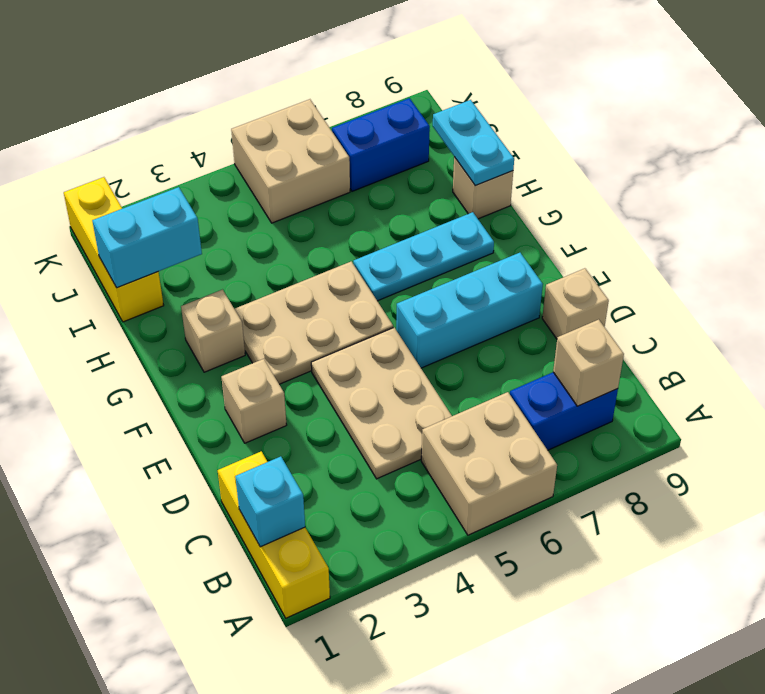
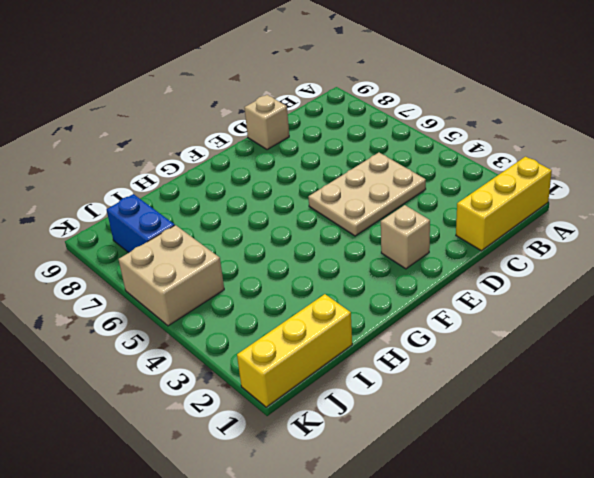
none -> tan brick A5:B6 level 1
none -> blue brick B7:B8 level 1
none -> cyan brick E6:E8 level 1

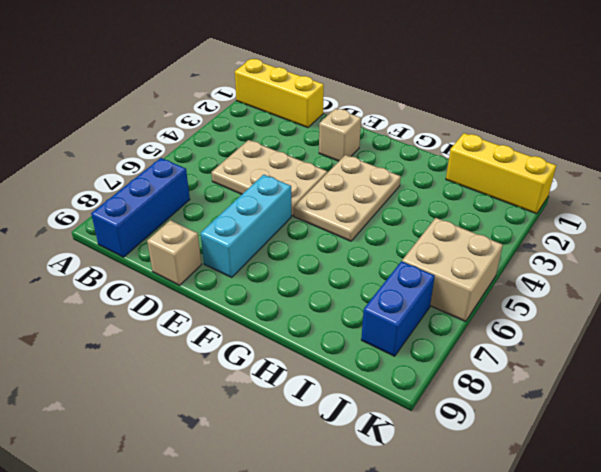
blue brick B7:B9 level 1 -> blue brick B7:B8 level 1
none -> tan brick A5:B6 level 1
none -> tan brick G2 level 1
none -> cyan plate G6:G8 level 1

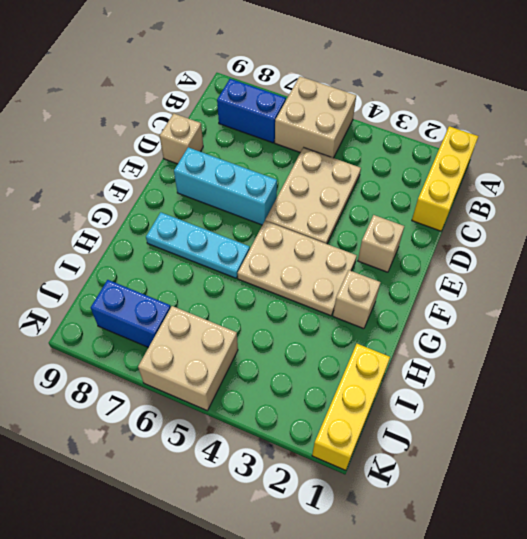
none -> tan brick H9 level 1
none -> cyan brick B1 level 2
none -> tan brick B8 level 2

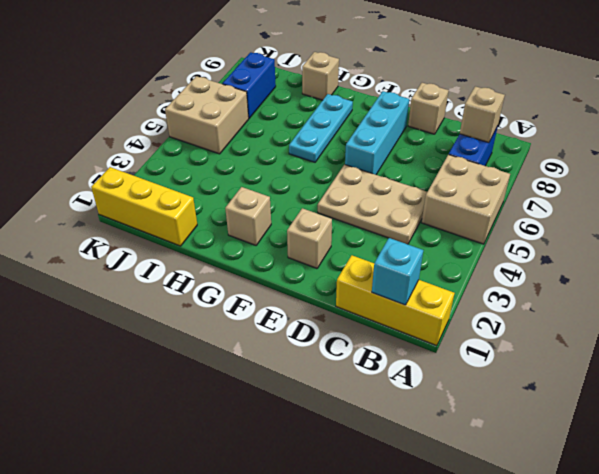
none -> tan plate F3:G5 level 1
none -> cyan plate H9:I9 level 2
none -> cyan brick I1:I2 level 2

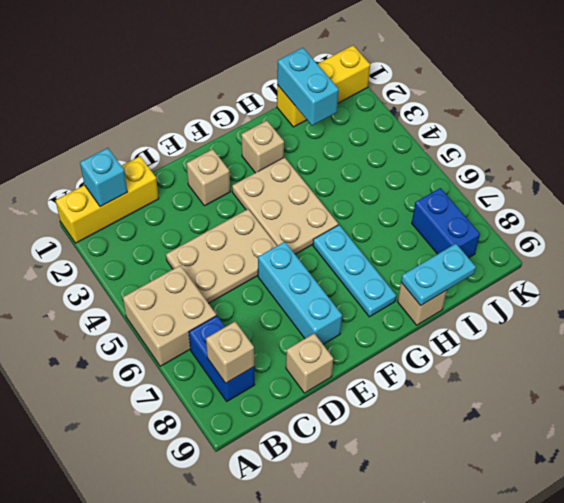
none -> tan brick J5:K6 level 1

